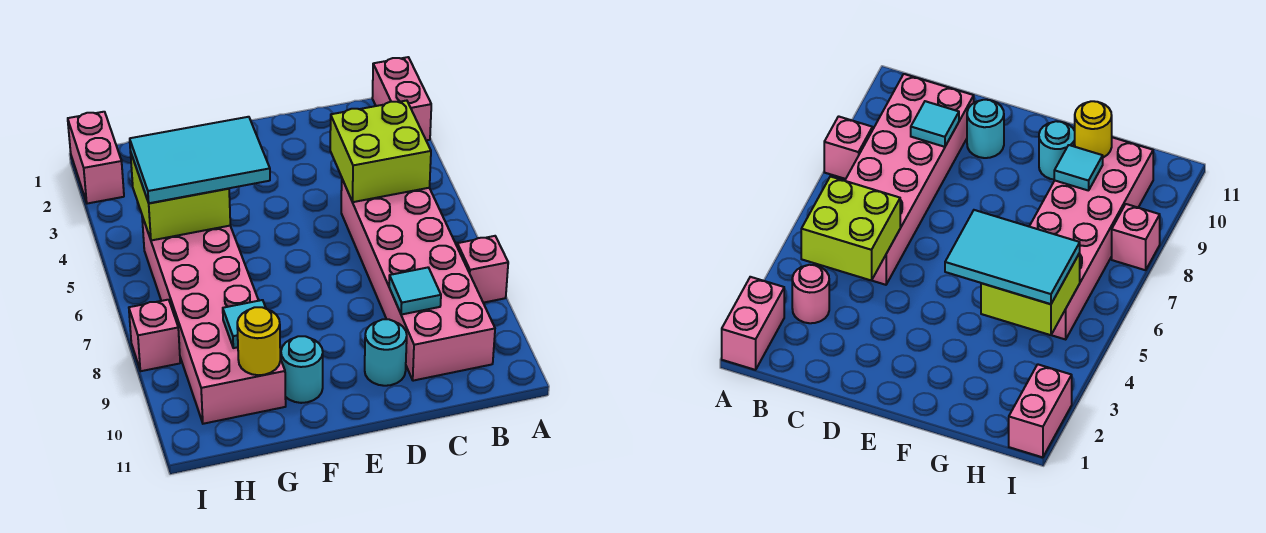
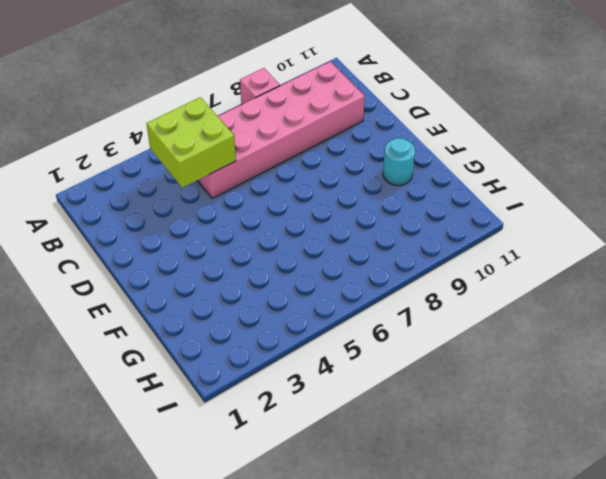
none -> pink brick A1:A2 level 1
none -> pink round brick B3 level 1
none -> cyan round brick D10 level 1

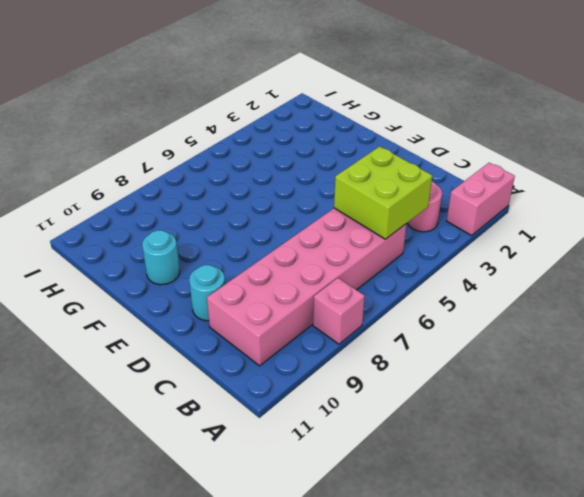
none -> pink brick G5:H10 level 1
none -> pink brick I1:I2 level 1
none -> pink brick I8 level 1

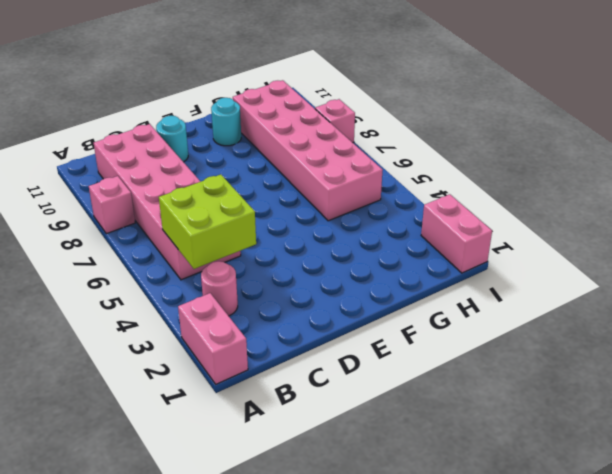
none -> cyan tile C9 level 2
none -> lime brick G4:H5 level 2
none -> cyan tile G9 level 2

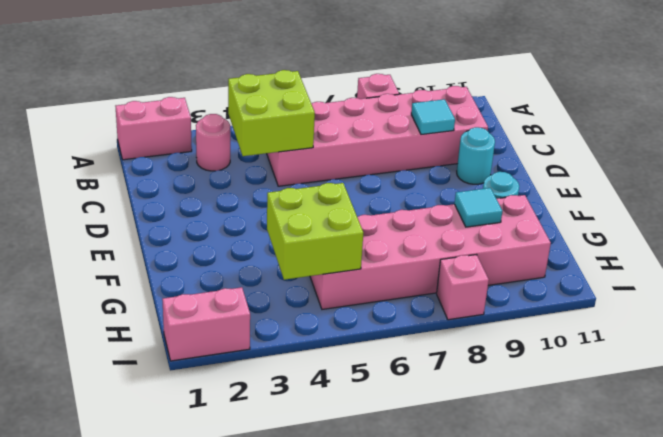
none -> yellow round brick G10 level 2
none -> cyan tile F4:H5 level 3

